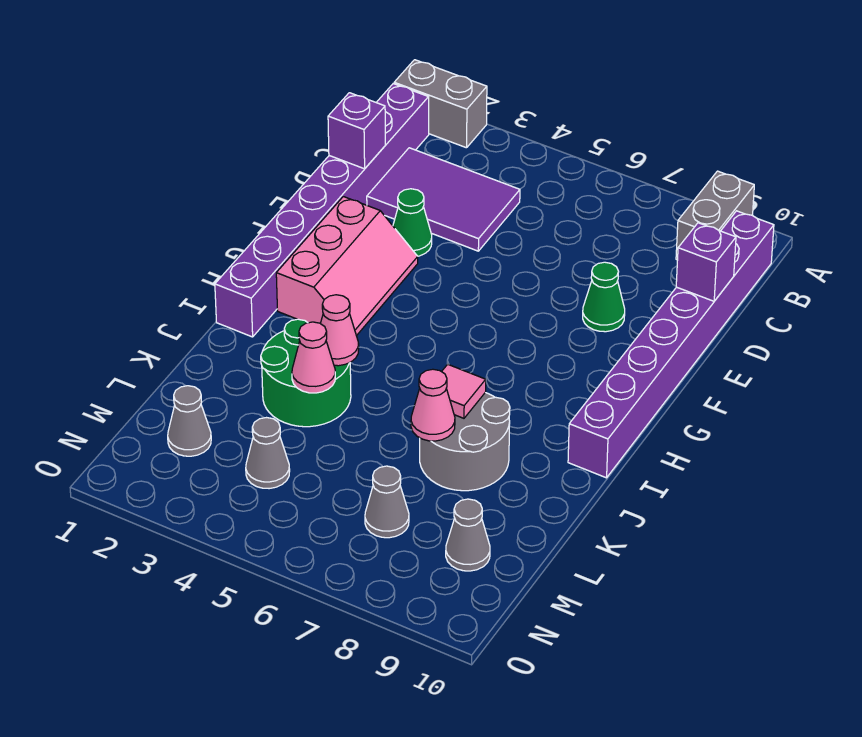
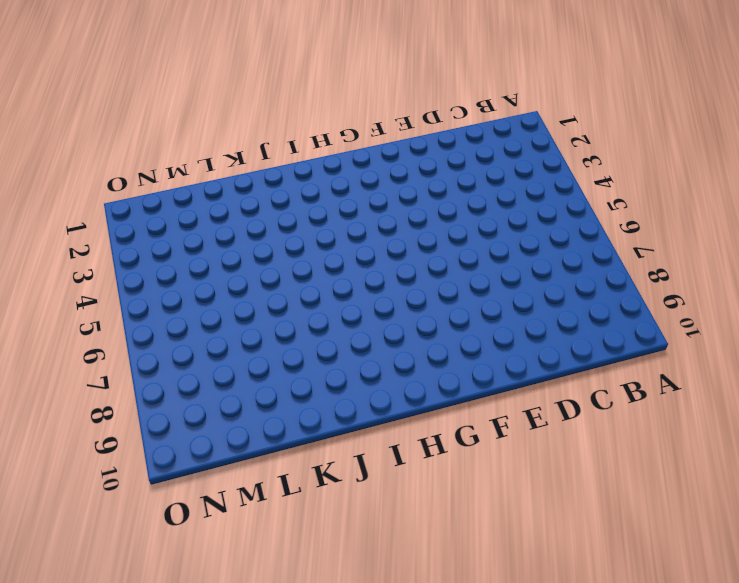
none -> grey brick A1:A2 level 1
none -> grey brick A9:B9 level 1
none -> purple brick B1:I1 level 1

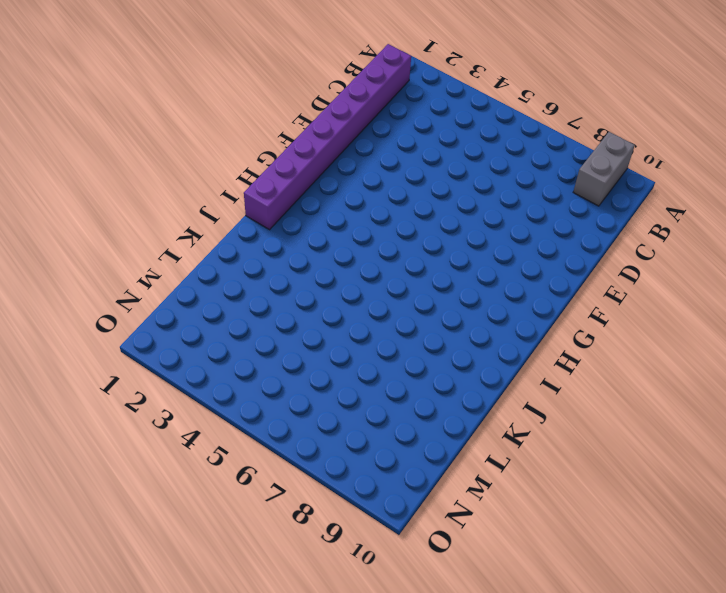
none -> grey brick A1:A2 level 1
none -> purple brick B10:I10 level 1
none -> purple tile C2:D4 level 1

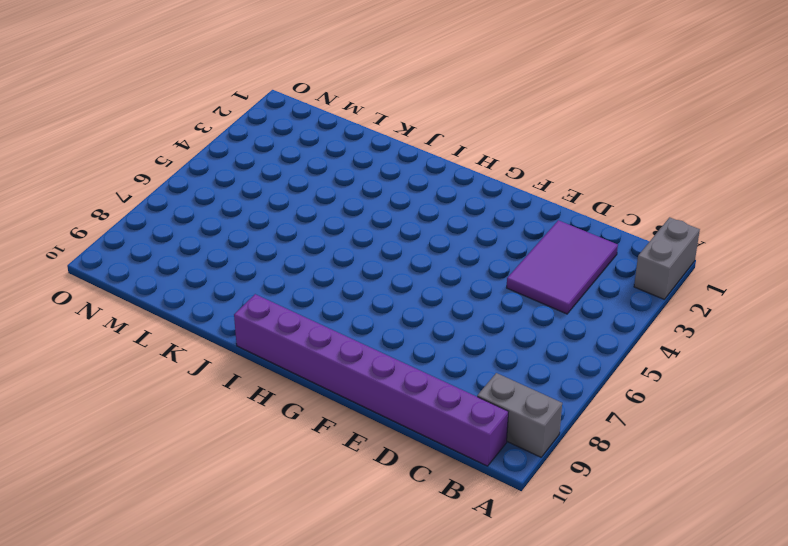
none -> purple brick B1:I1 level 1
none -> green cone E3 level 1
none -> green cone E8 level 1

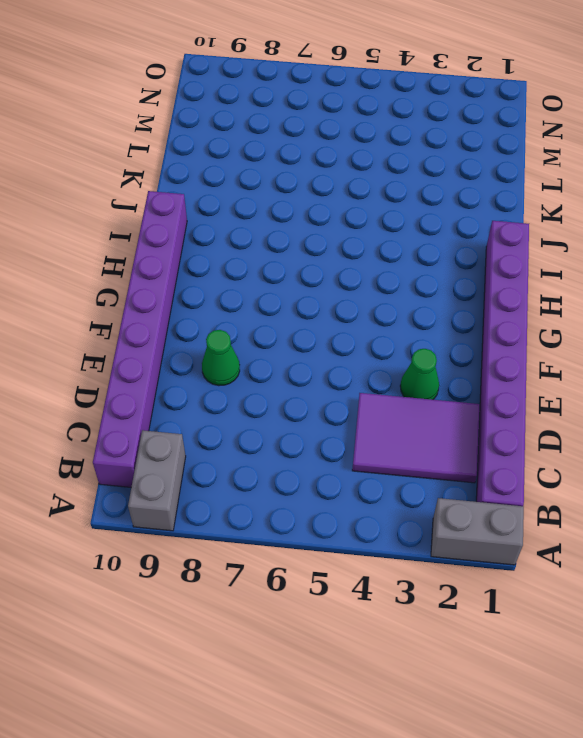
none -> pink slope F2:H3 level 1 top 2
none -> green round brick J3:K4 level 1
none -> grey round brick J7:K8 level 1

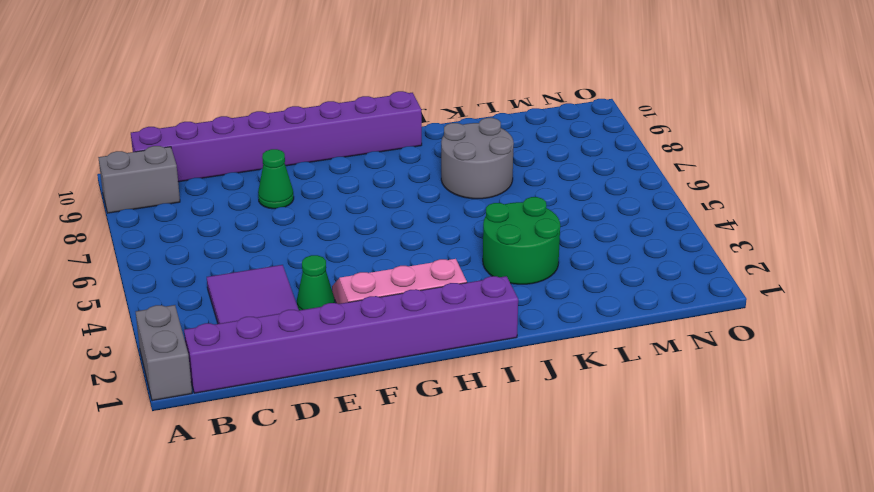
none -> grey cone M2 level 1
none -> grey cone M4 level 1
none -> grey cone M7 level 1

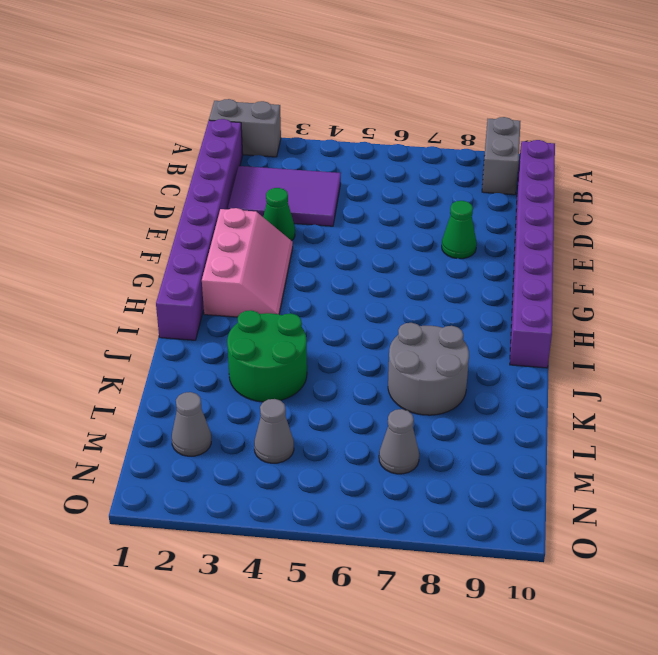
none -> grey cone M9 level 1
none -> purple brick D1 level 2
none -> purple brick D10 level 2

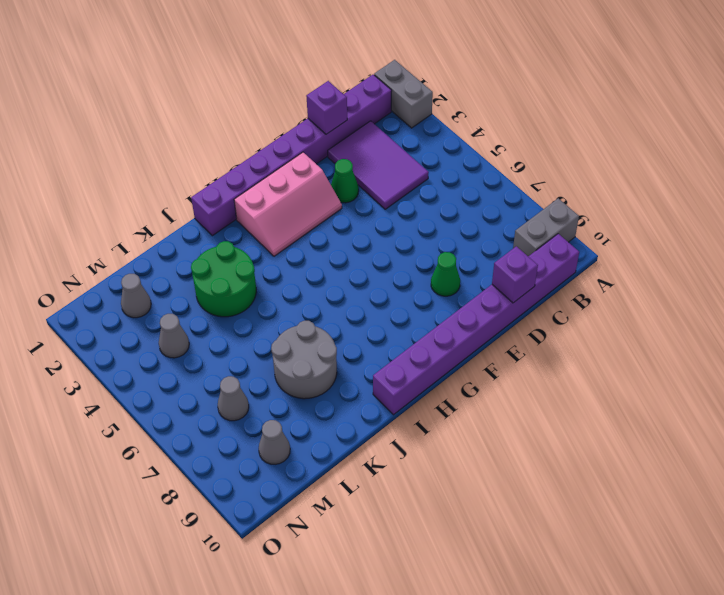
none -> pink cone J4 level 2
none -> pink tile J7 level 2
none -> pink cone K4 level 2

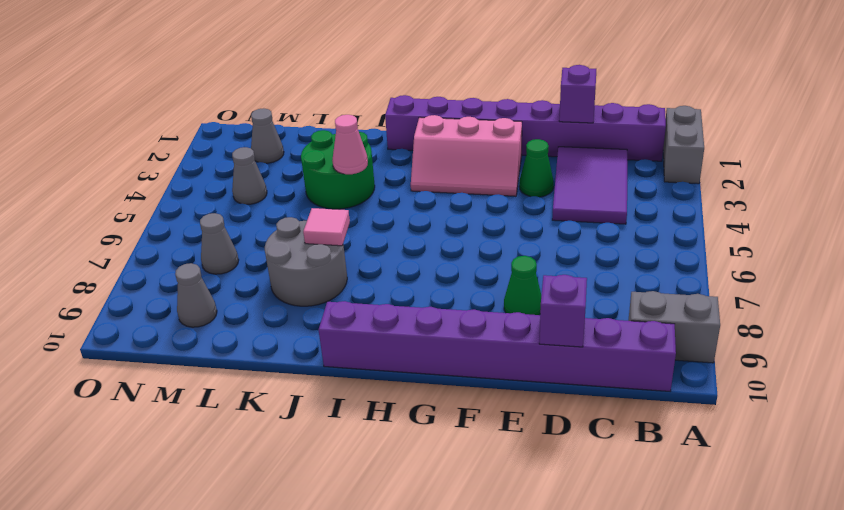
none -> pink cone K4 level 2
none -> pink cone K7 level 2

